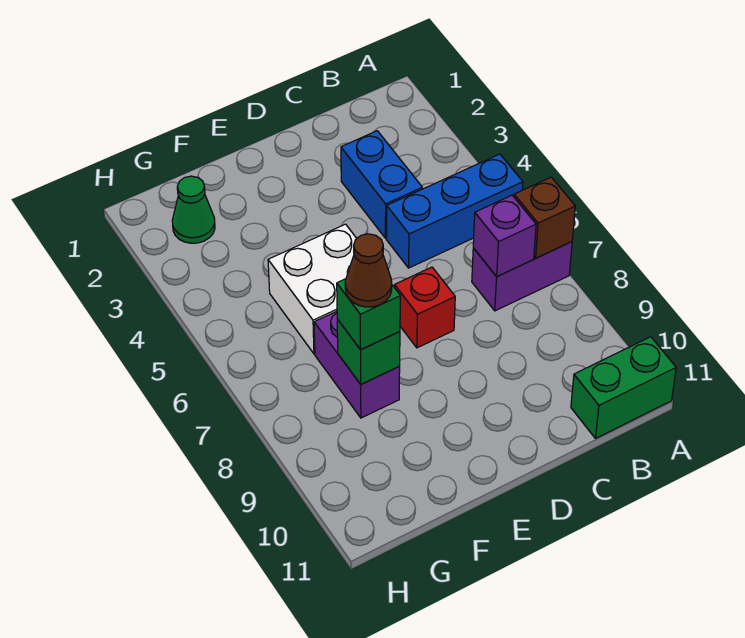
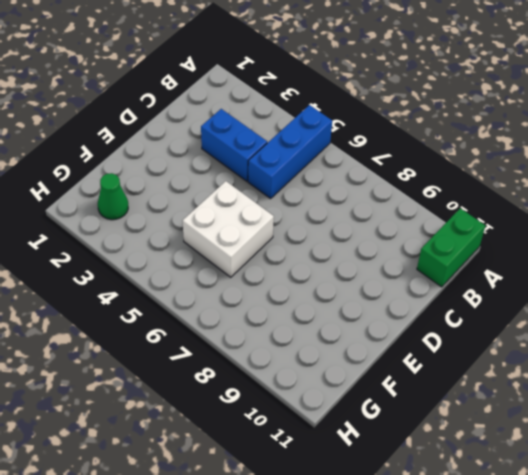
none -> purple brick A7:B7 level 1
none -> red brick D7 level 1
none -> purple brick F7:F8 level 1

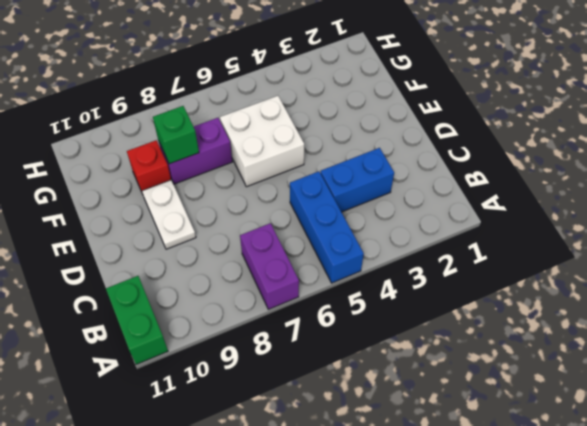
white plate D9:E9 level 1 -> none
red brick F9 level 1 -> red brick D7 level 1
none -> green cone G2 level 1
none -> brown brick A7 level 2
none -> purple brick B7 level 2

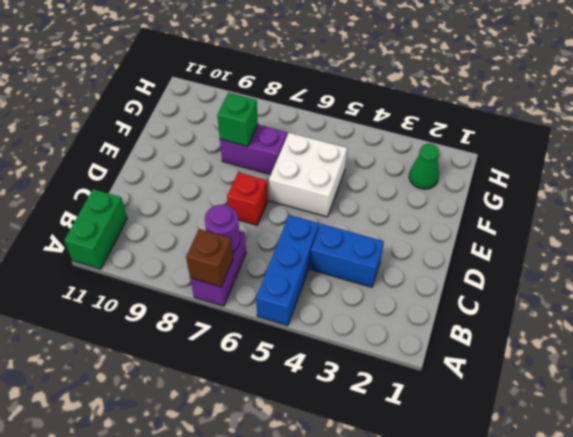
purple round brick B7 level 2 -> purple brick B7 level 2
none -> green brick F8 level 3
none -> brown cone F8 level 4

